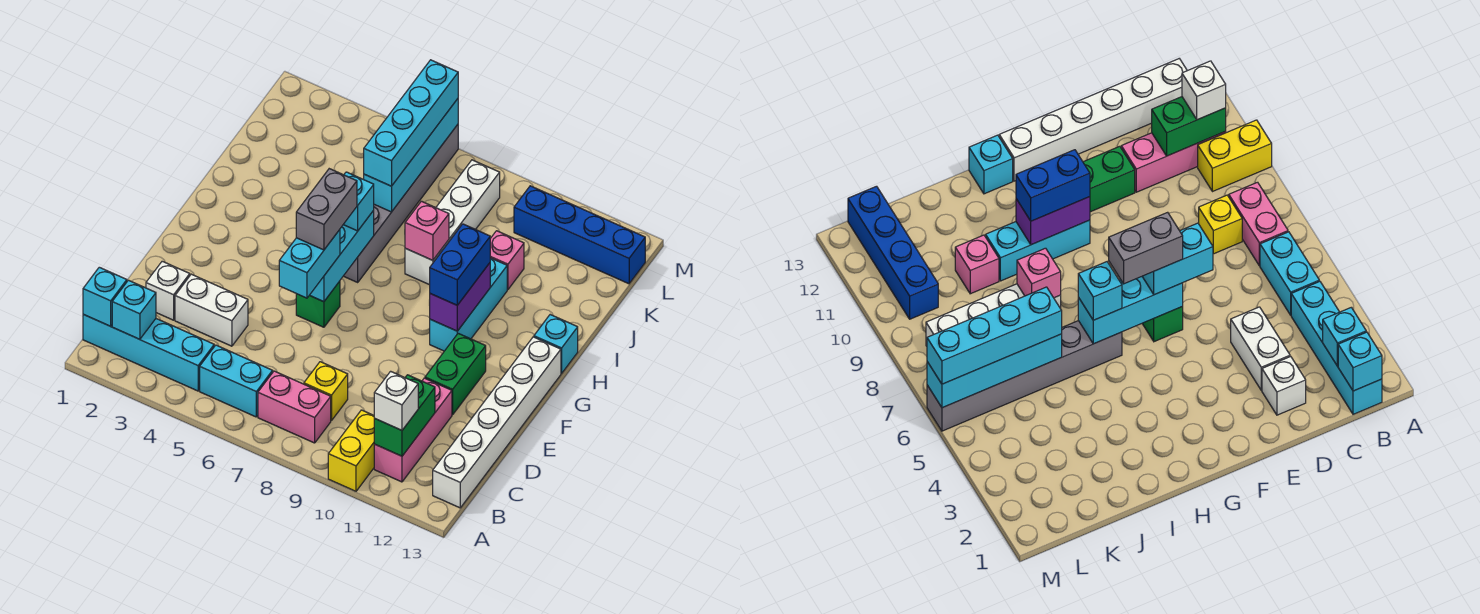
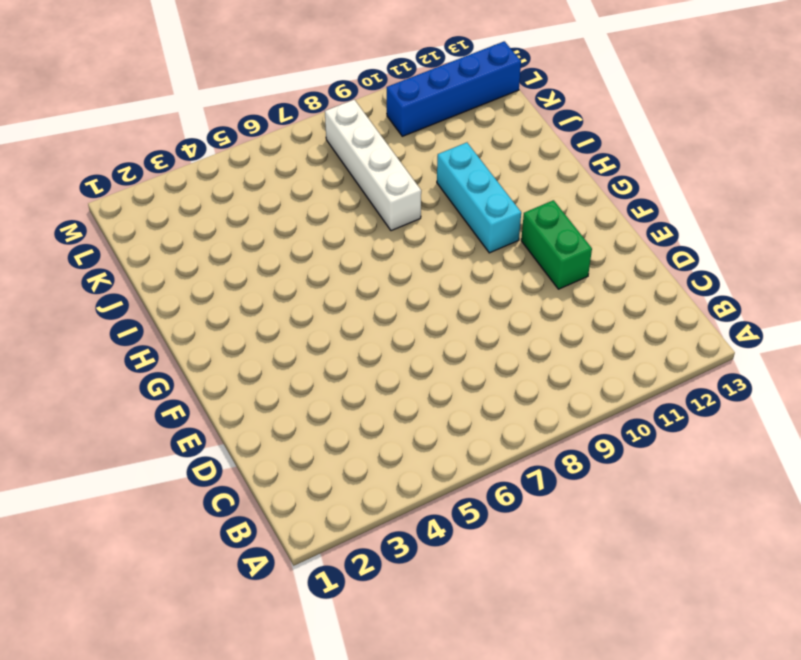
none -> yellow brick A10:B10 level 1
none -> cyan brick B1:B4 level 1
none -> cyan brick B5:B6 level 1
none -> pink brick B7:B8 level 1

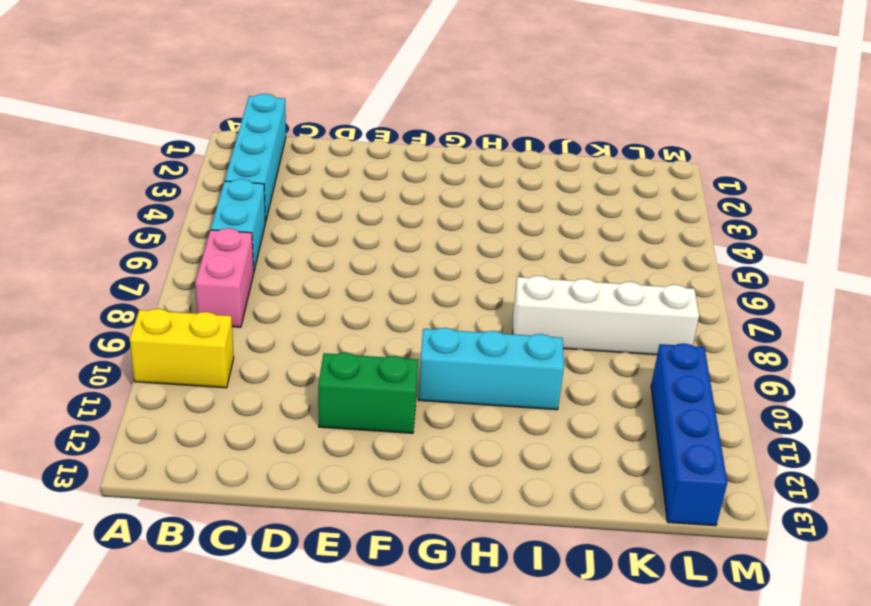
none -> pink brick B11:D11 level 1
none -> white brick B13:G13 level 1
none -> yellow brick C8 level 1
none -> white brick D2 level 1

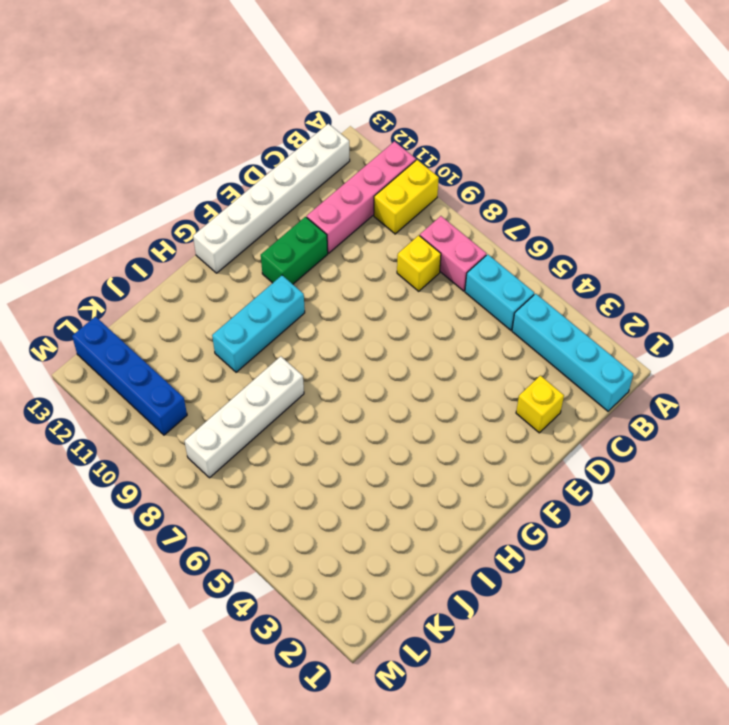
pink brick A11:D11 level 1 -> pink brick B11:D11 level 1
yellow brick D2 level 1 -> white brick D2 level 1
none -> white brick D3:D4 level 1
none -> green brick F6 level 1
none -> grey brick H6:M6 level 1
none -> cyan brick H13 level 1

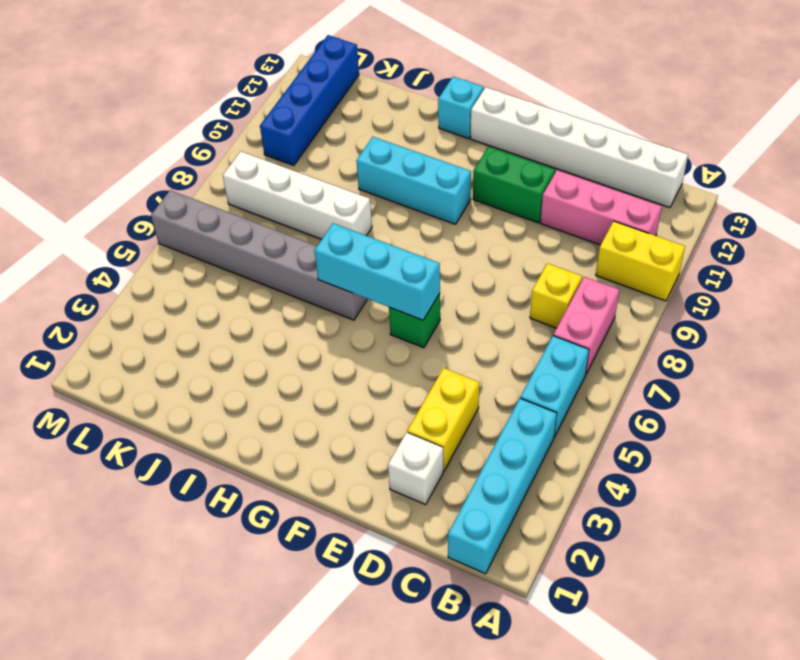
yellow brick D3:D4 level 1 -> white brick D3:D4 level 1
none -> pink brick J10 level 1
none -> cyan brick B1 level 2
none -> cyan brick B2 level 2
none -> green brick B11:C11 level 2

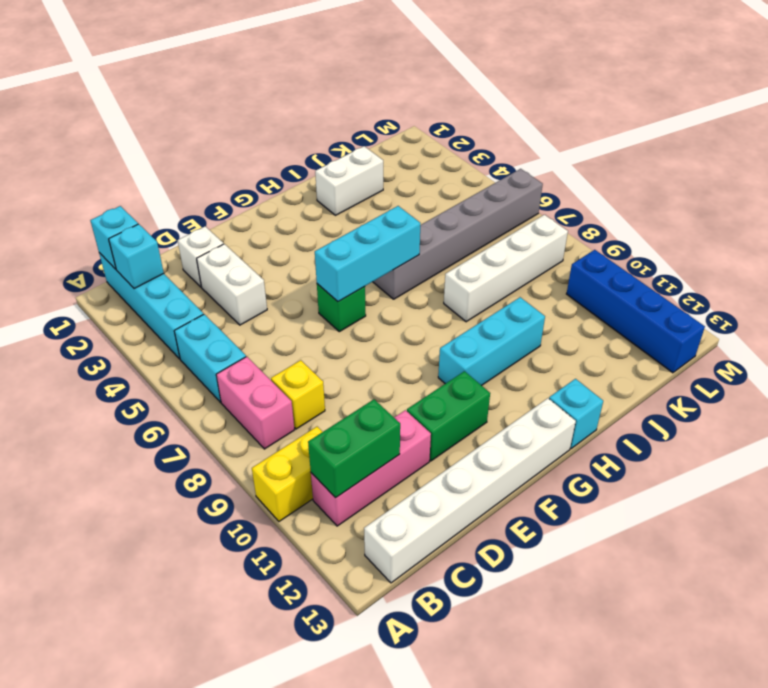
white brick I2:J2 level 1 -> none
none -> pink brick J10 level 1
none -> purple brick G10:H10 level 2
none -> pink brick I8 level 2
none -> cyan brick J6:M6 level 2

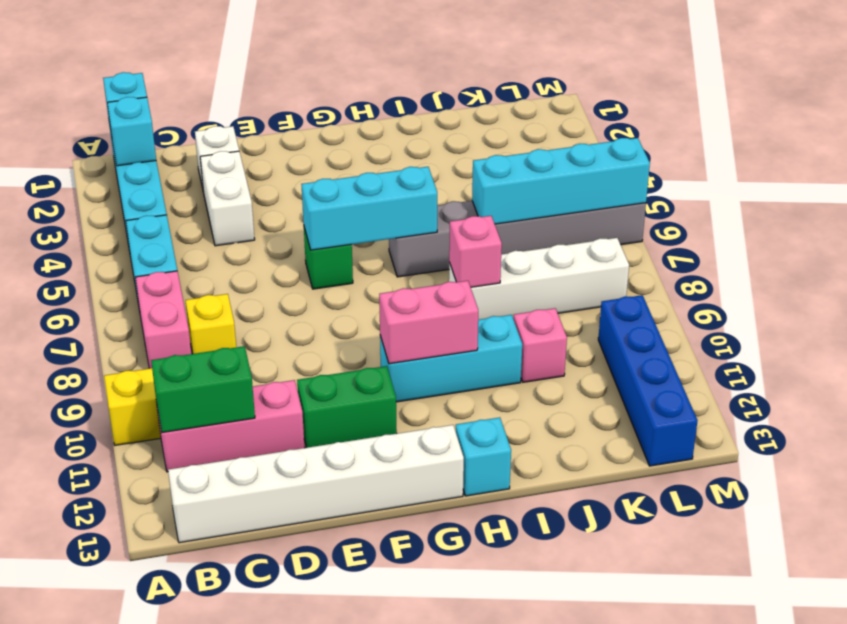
pink brick G10:H10 level 2 -> purple brick G10:H10 level 2
none -> white brick B11 level 3
none -> cyan brick E6:F6 level 3
none -> blue brick G10:H10 level 3
none -> cyan brick H6 level 3

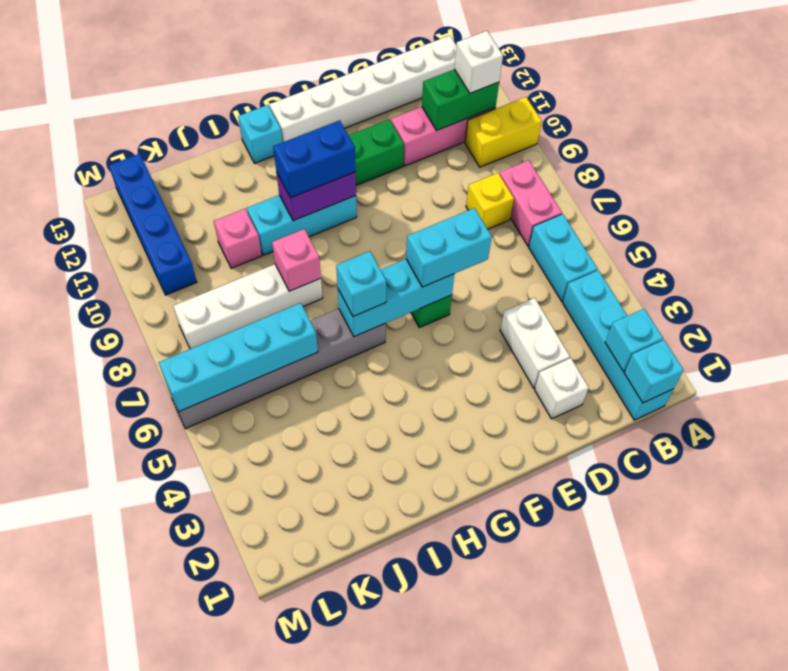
none -> cyan brick J6:M6 level 3
none -> grey brick F6:G6 level 4

